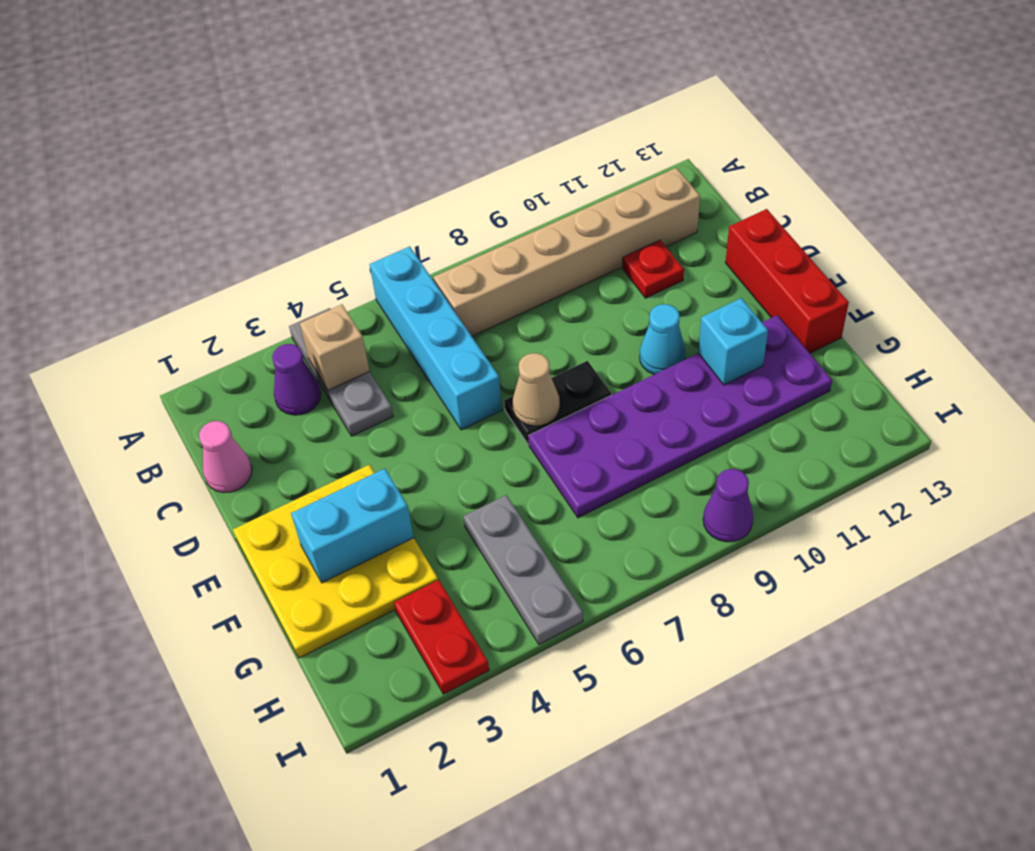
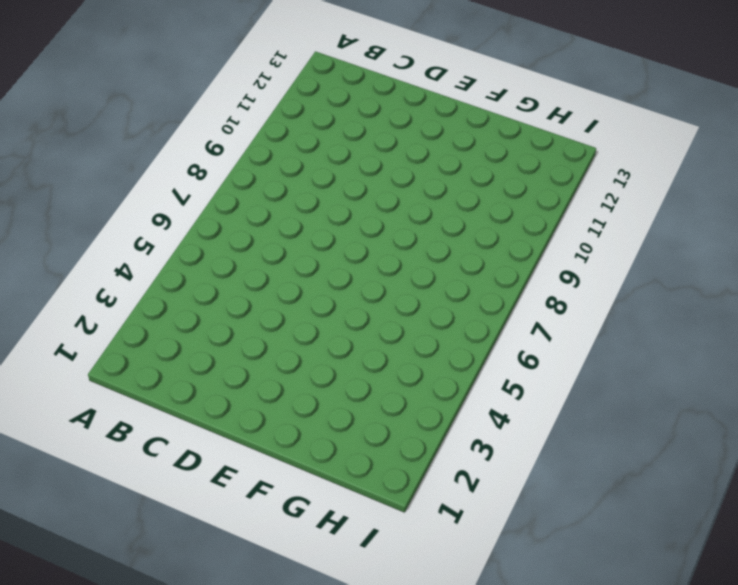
none -> grey plate A4:C4 level 1
none -> cyan brick A6:D6 level 1
none -> purple cone B3 level 1

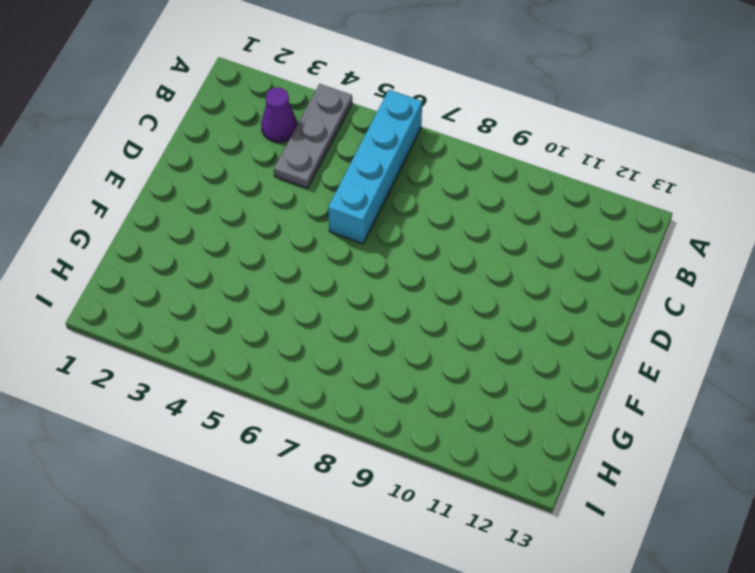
none -> tan brick B7:B12 level 1
none -> pink cone C1 level 1
none -> red plate C11 level 1

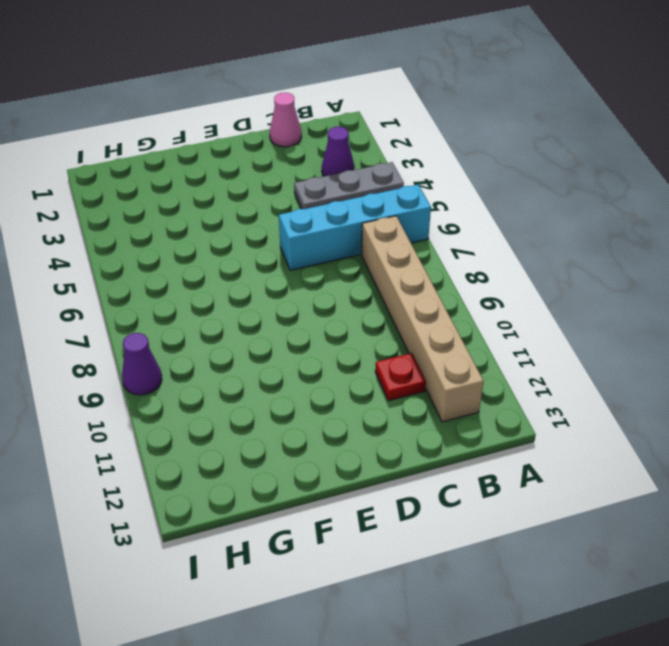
none -> red brick D13:F13 level 1
none -> yellow plate E1:G3 level 1
none -> black plate E7:E8 level 1

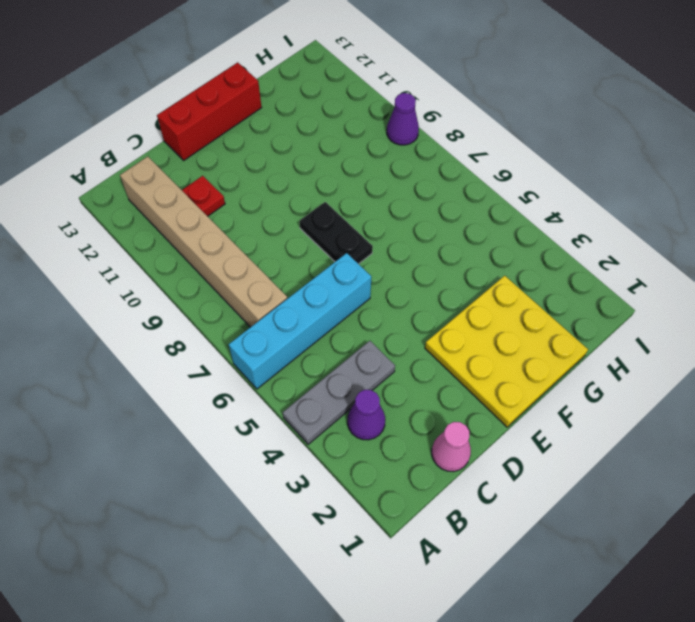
none -> cyan cone E10 level 1
none -> purple plate F7:G12 level 1
none -> grey plate G5:I5 level 1

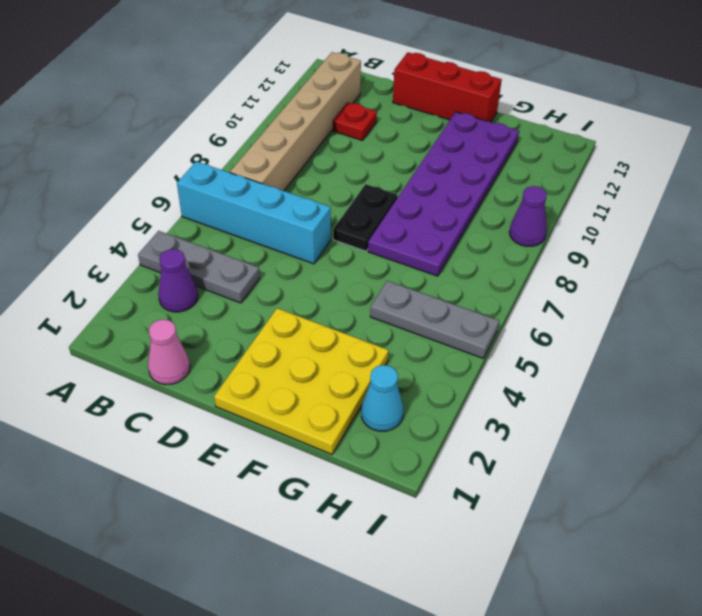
cyan cone H2 level 1 -> cyan cone E10 level 1
none -> red plate H3:I3 level 1
none -> tan brick B4 level 2
none -> tan cone E7 level 2

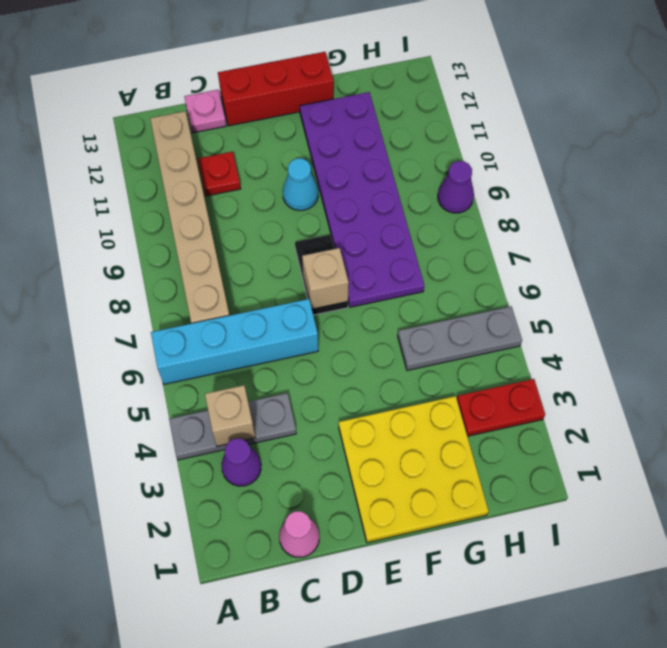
pink plate C13 level 1 -> none
tan brick E7 level 2 -> tan cone E7 level 2
none -> cyan brick F2:F3 level 2
none -> cyan brick F11 level 2

